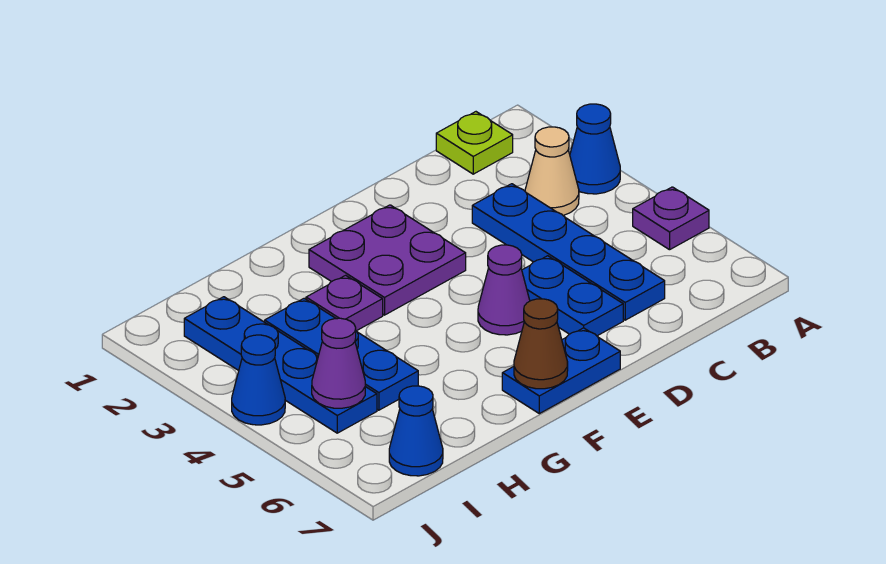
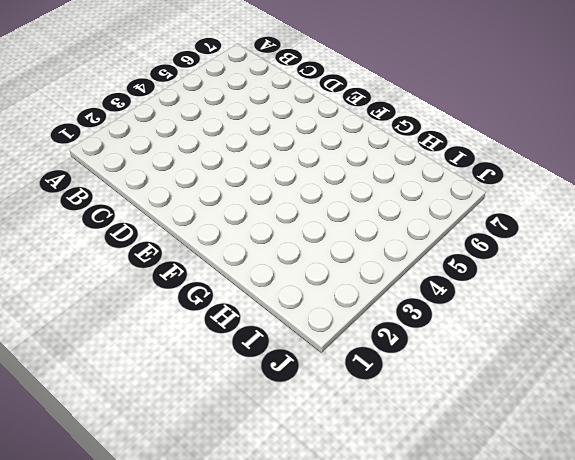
none -> blue cone A3 level 1
none -> purple plate A5 level 1
none -> lime plate B1 level 1

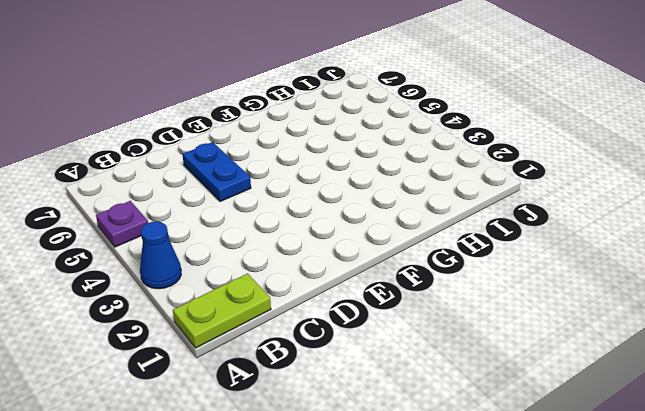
lime plate A1:B1 level 1 -> lime plate B1 level 1
none -> tan cone B3 level 1
none -> blue plate C3:C6 level 1
none -> purple plate E2:F3 level 1

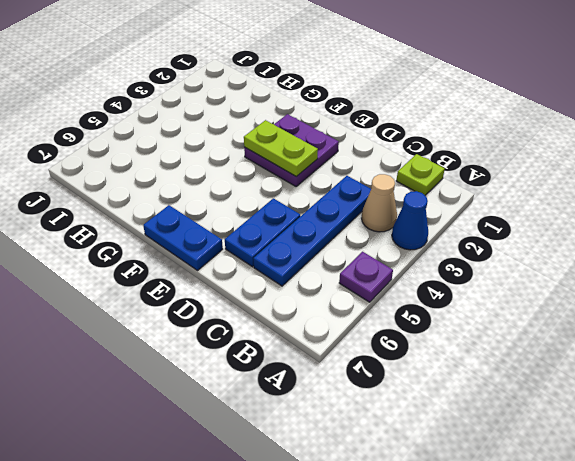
lime plate E3:F3 level 2 -> none
none -> purple cone E5 level 1
none -> purple plate G3 level 1
none -> blue plate H3:H5 level 1

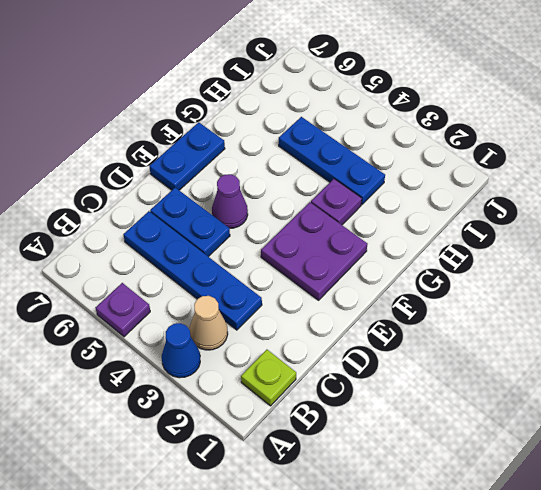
none -> blue plate I2:I5 level 1
none -> blue cone I7 level 1
none -> blue cone J4 level 1

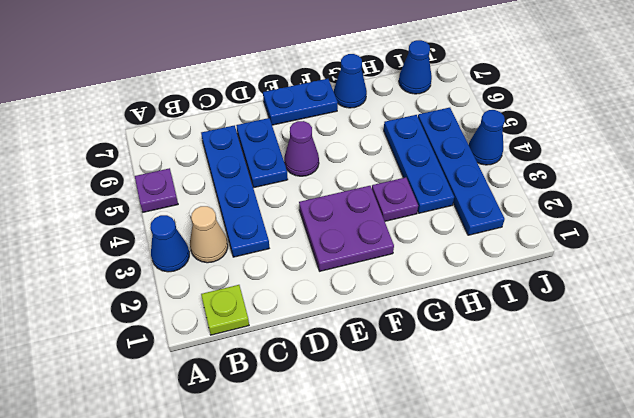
blue cone G7 level 1 -> none
none -> brown cone F7 level 2
none -> purple cone I5 level 2

